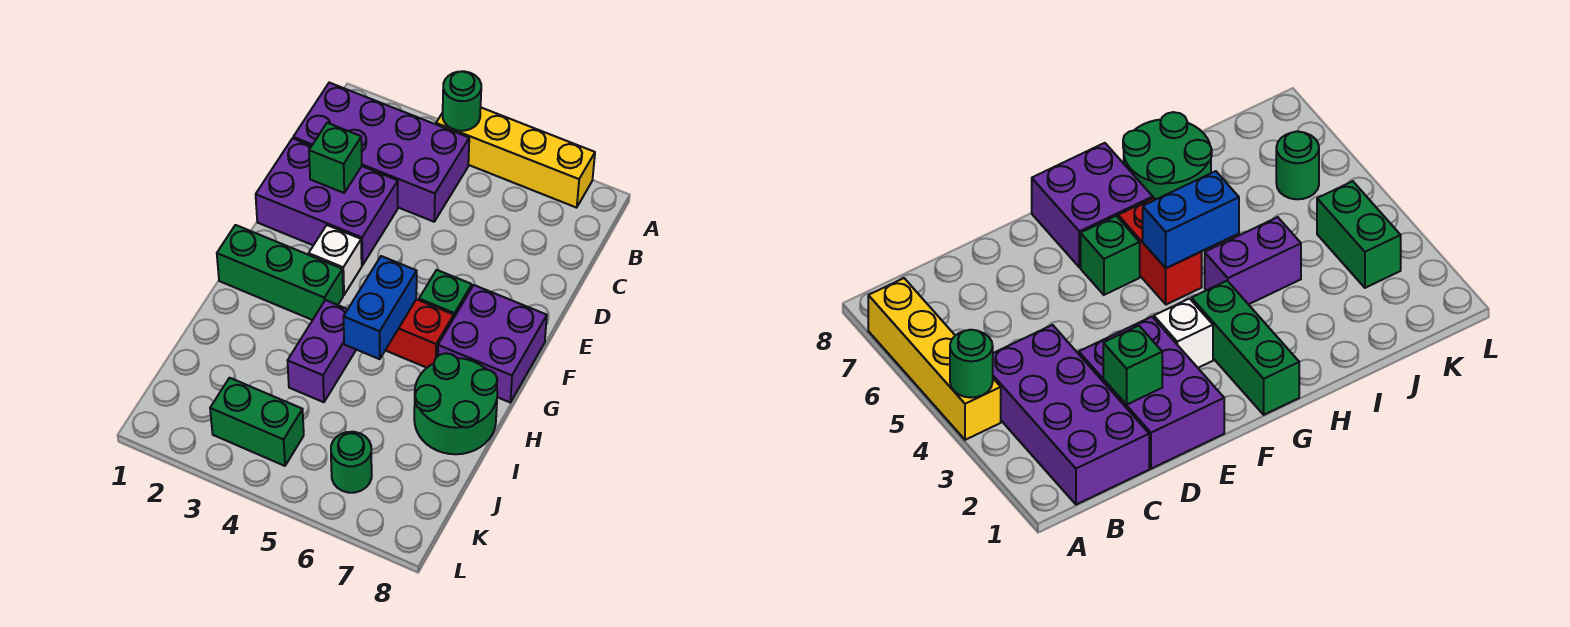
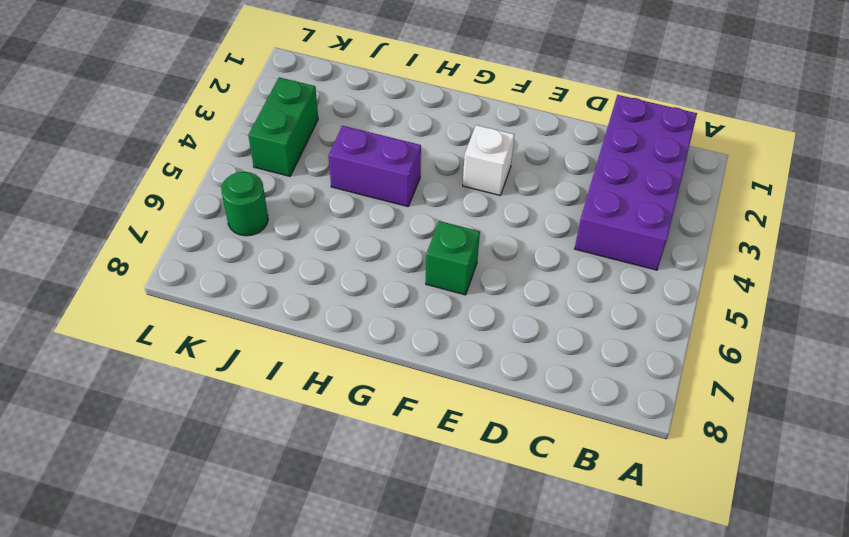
none -> yellow brick A4:A7 level 1
none -> purple brick D1:E3 level 1
none -> purple brick F7:G8 level 1

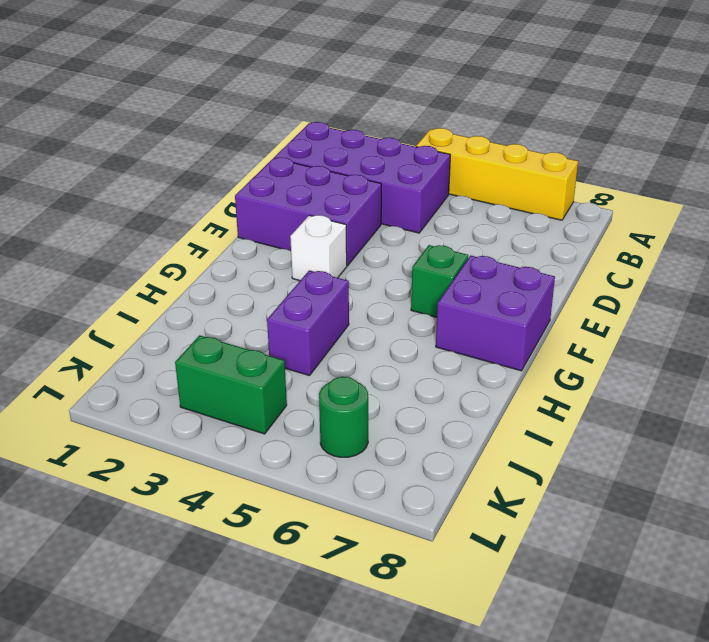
none -> green brick G1:G3 level 1
none -> red brick G5:G6 level 1
none -> green round brick H7:I8 level 1

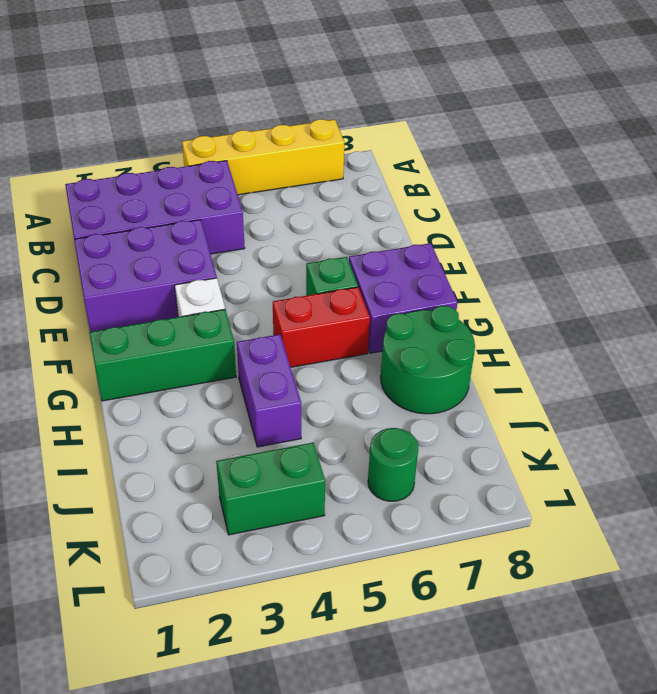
none -> green round brick A4 level 2
none -> green brick D2 level 2
none -> blue brick G5:H5 level 2

